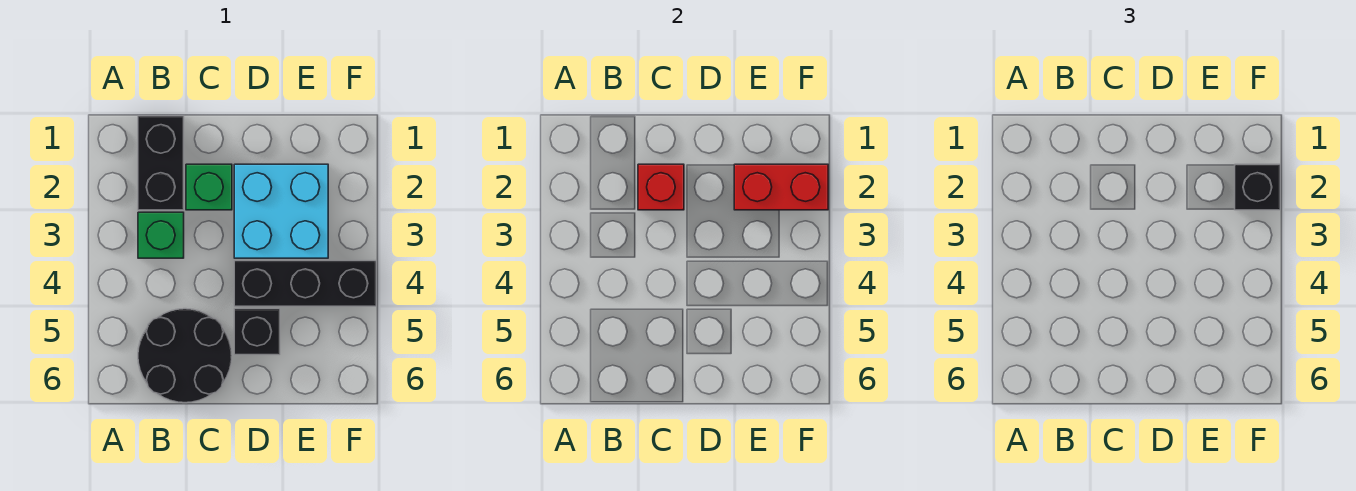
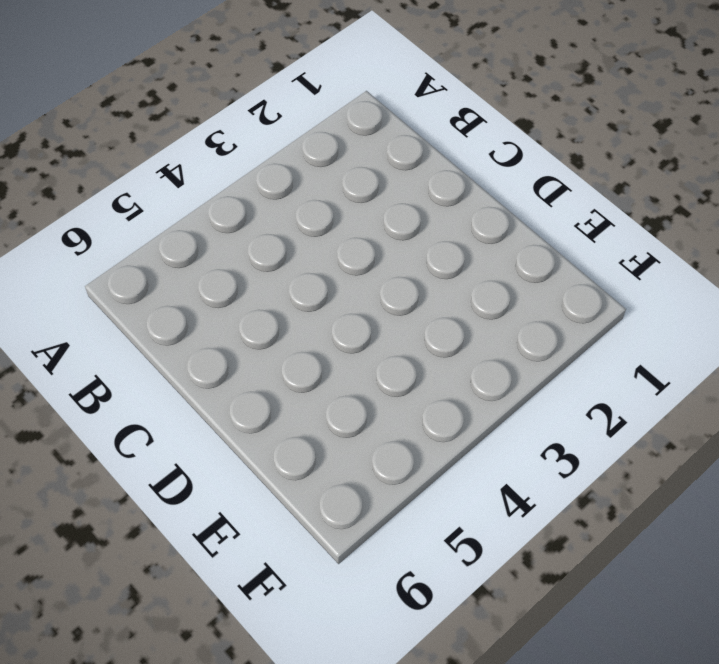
none -> black brick B1:B2 level 1
none -> green brick B3 level 1

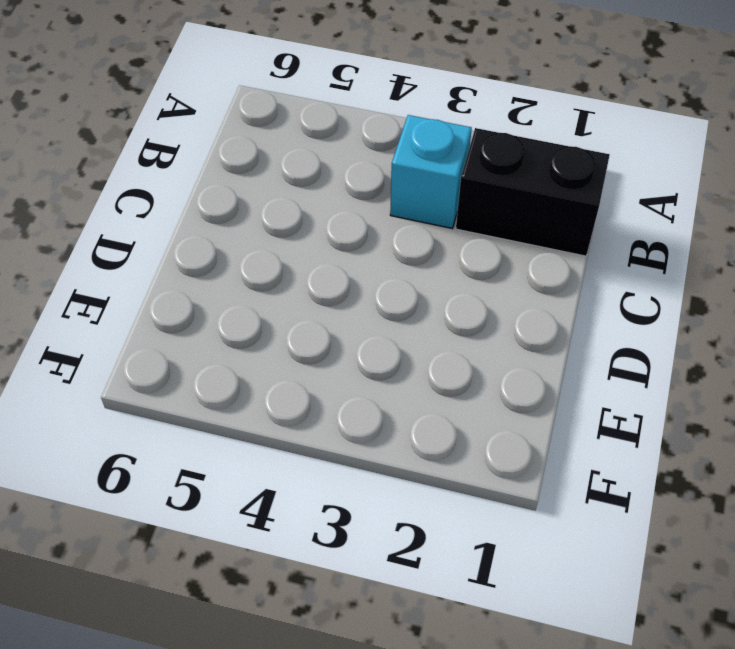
cyan brick B3 level 1 -> green brick B3 level 1
none -> black round brick B5:C6 level 1
none -> green brick C2 level 1

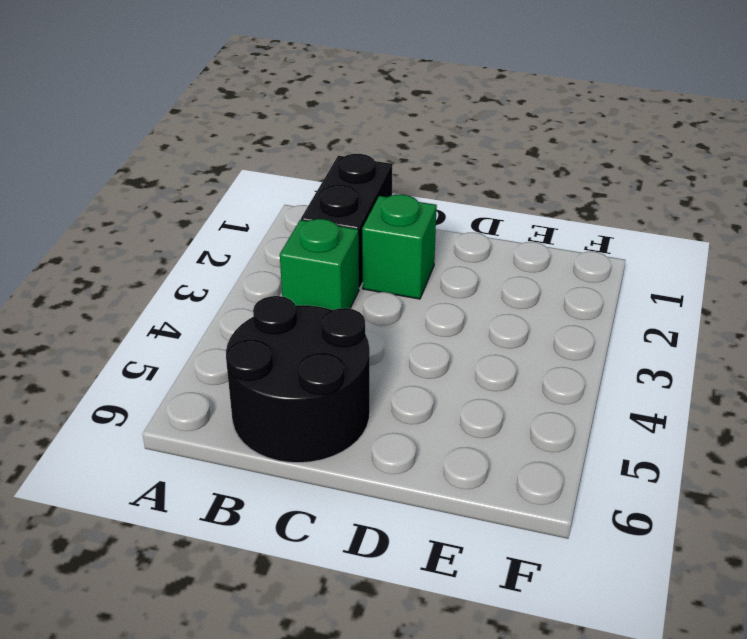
none -> cyan brick D2:E3 level 1
none -> black brick D4:F4 level 1

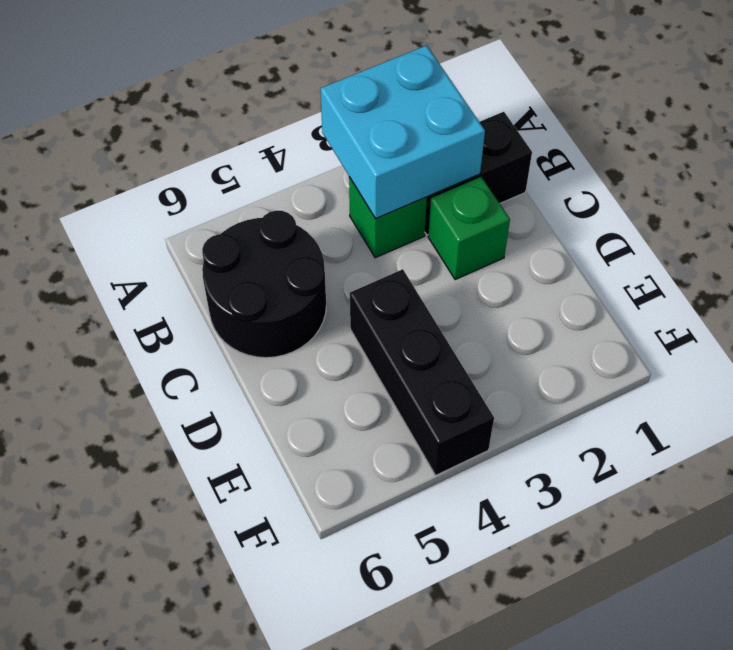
cyan brick A2:B3 level 2 -> cyan brick D2:E3 level 1
none -> black brick D5 level 1
none -> red brick C2 level 2

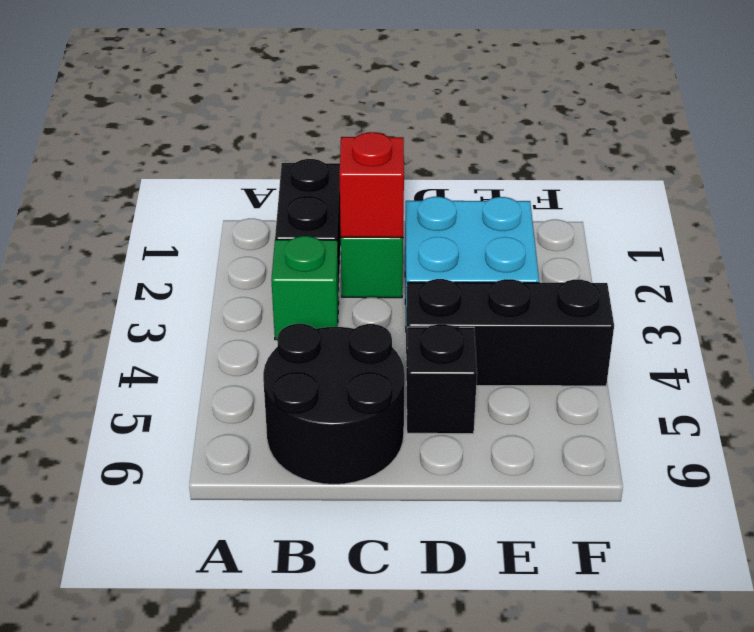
none -> red brick E2:F2 level 2
none -> black brick F2 level 3

